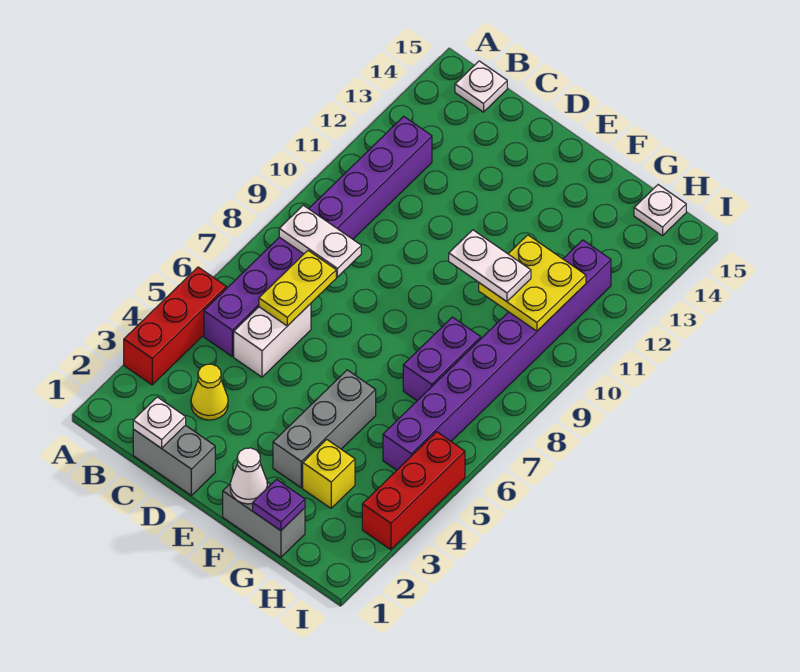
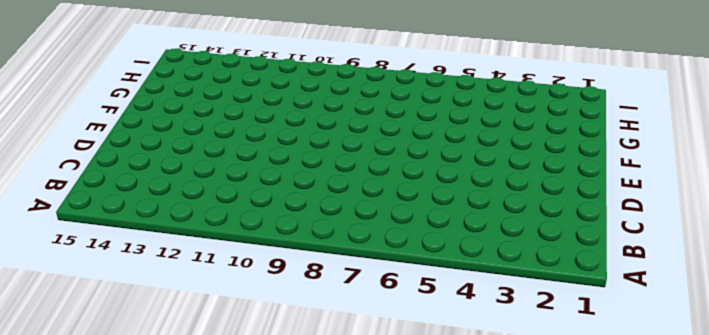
none -> red brick A3:A5 level 1
none -> purple brick B5:B12 level 1
none -> white plate B15 level 1

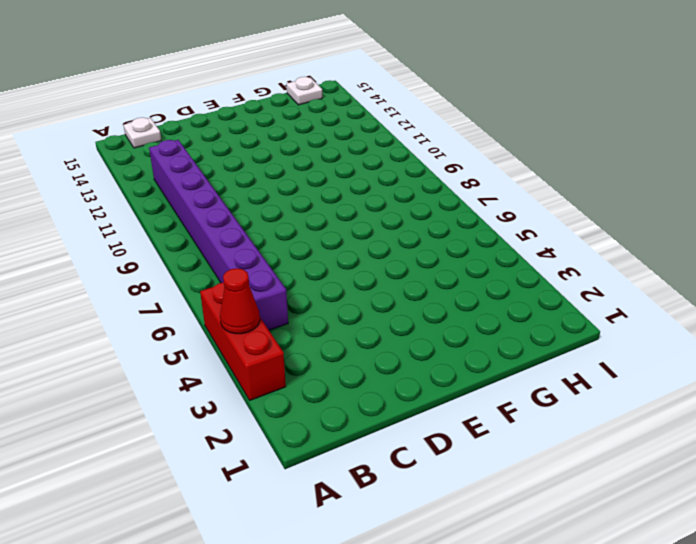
red cone A4 level 2 -> none
none -> grey brick C1:D1 level 1
none -> yellow cone C3 level 1
none -> white brick C5:C6 level 1

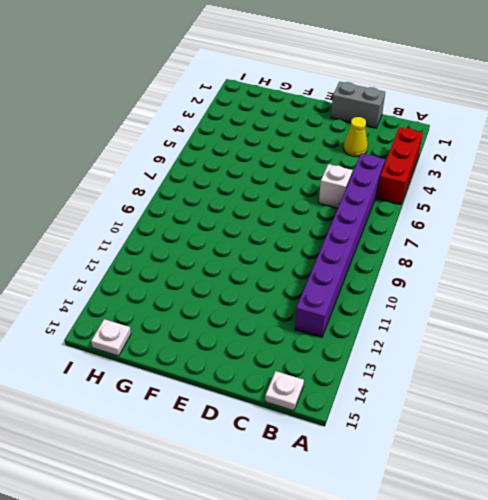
white brick C6 level 1 -> white brick C5:C6 level 1
none -> grey brick F1:G1 level 1
none -> grey brick F3:F5 level 1
none -> yellow brick G3 level 1

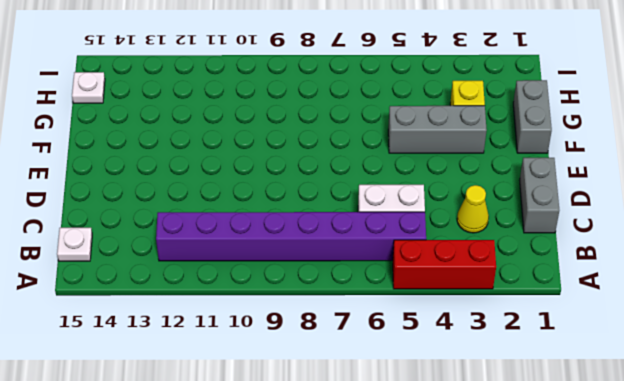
none -> purple brick G7:G8 level 1
none -> purple brick H5:H12 level 1
none -> red brick I3:I5 level 1

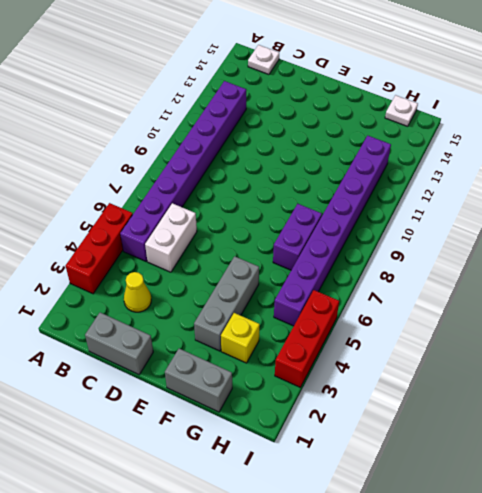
none -> white plate B8:C8 level 2
none -> white plate C1 level 2
none -> yellow plate C6:C7 level 2

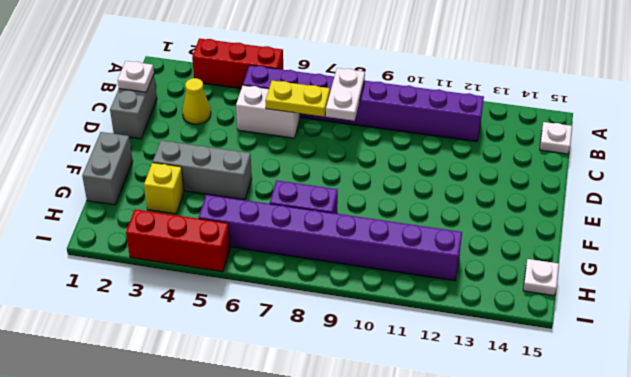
none -> white cone F1 level 2
none -> purple plate G1 level 2
none -> yellow plate G10:H11 level 2

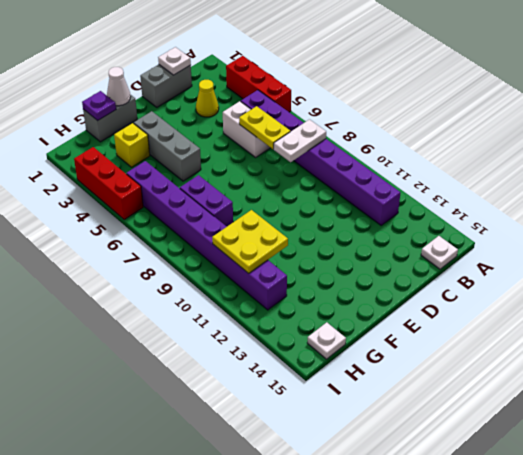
none -> white plate F10:G10 level 3

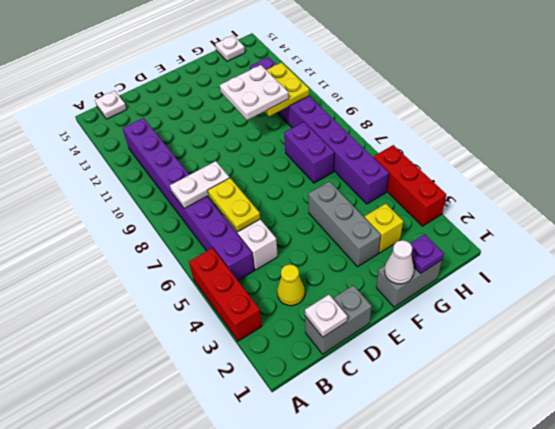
white plate F10:G11 level 3 -> white plate F10:G10 level 3

